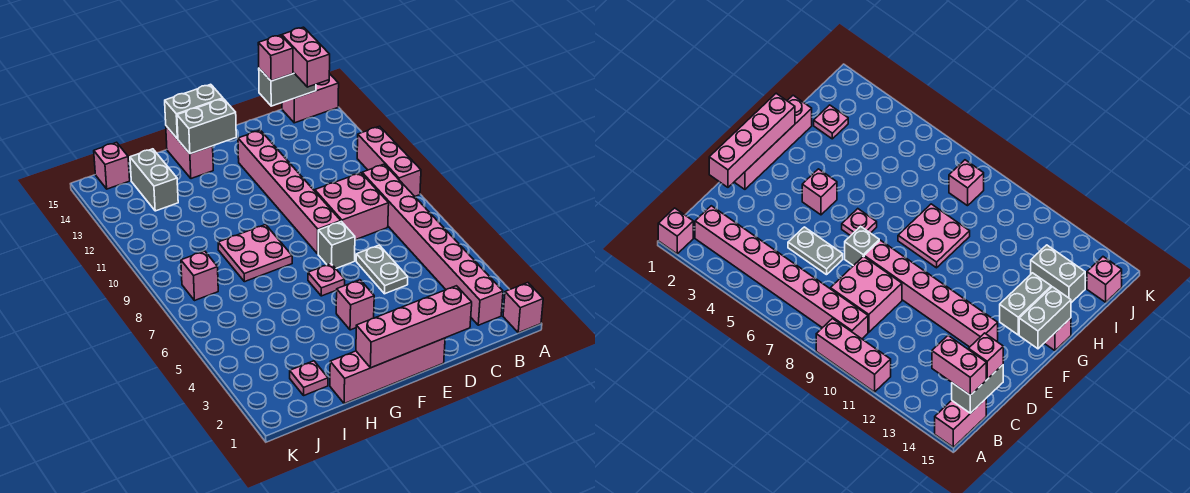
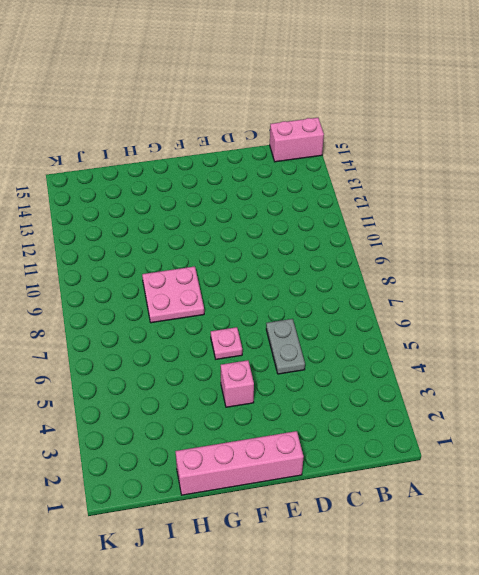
none -> pink brick A1 level 1
none -> pink brick A9:A11 level 1
none -> pink brick B2:B9 level 1

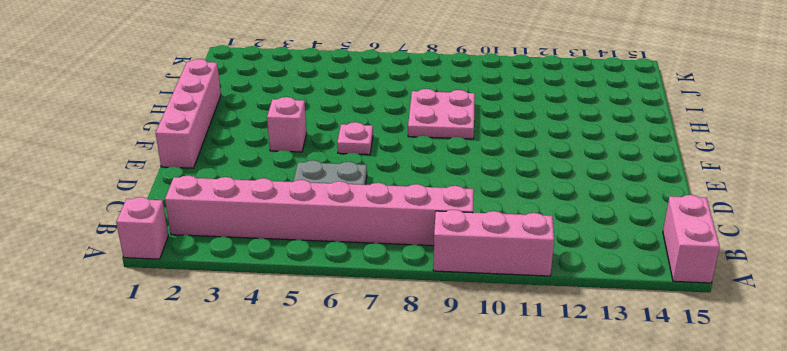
none -> pink brick C8:D9 level 1
none -> grey brick E7 level 1
none -> pink brick E8:E13 level 1

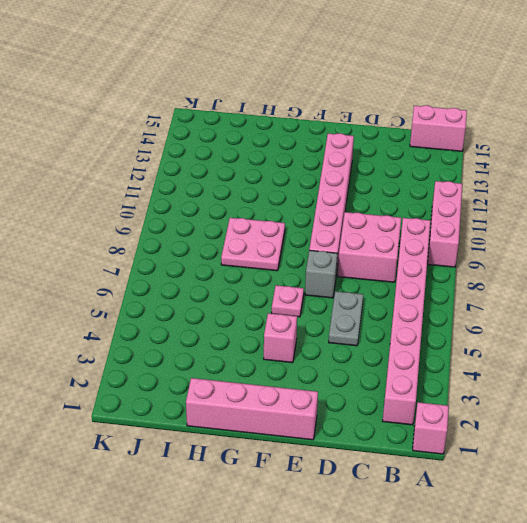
none -> pink brick G14:G15 level 1
none -> pink plate I2 level 1
none -> grey brick I13:I14 level 1

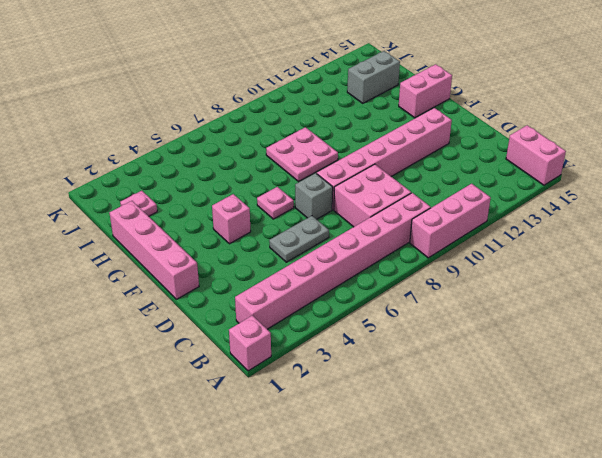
none -> pink brick J8 level 1
none -> pink brick J15 level 1
none -> grey brick B15:C15 level 2

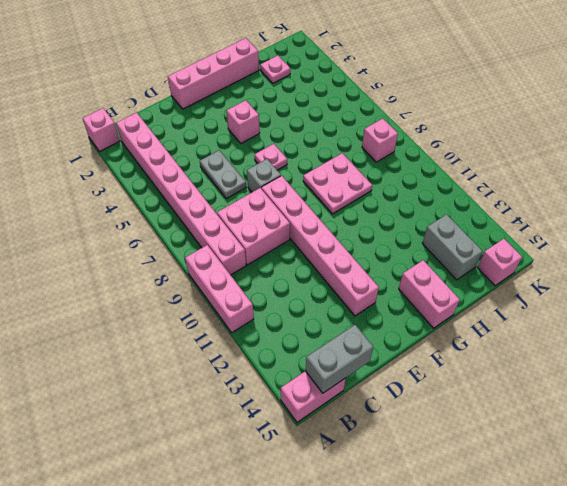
none -> pink brick D1:G1 level 2
none -> grey brick F14:G14 level 2
none -> grey brick F15:G15 level 2

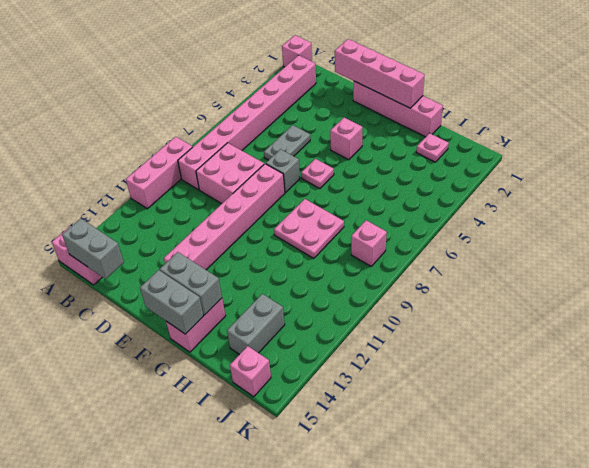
none -> pink brick B14:B15 level 3
none -> pink brick C15 level 3

